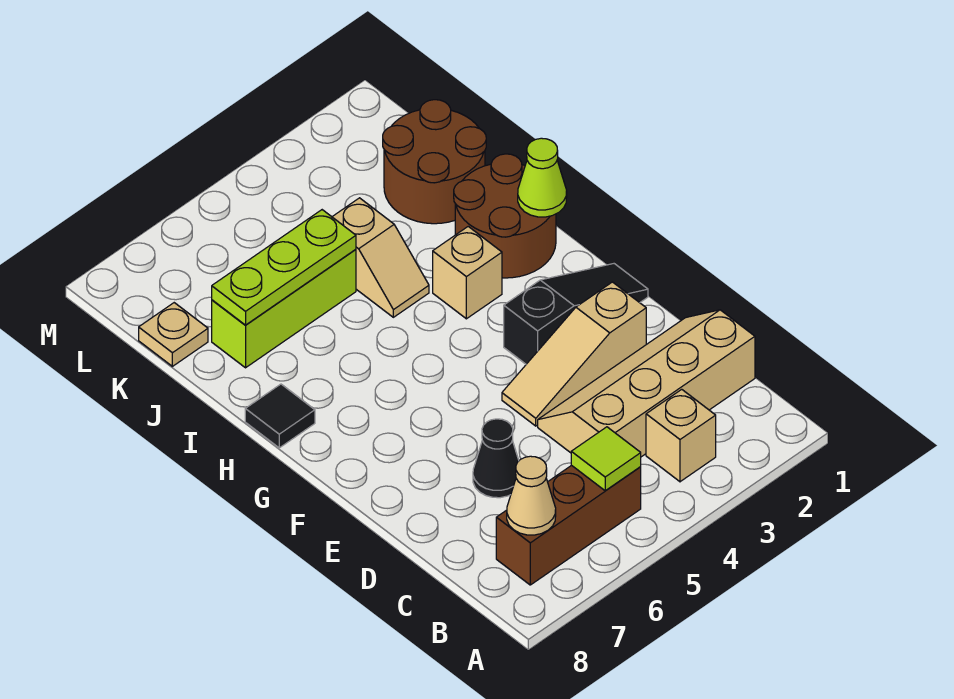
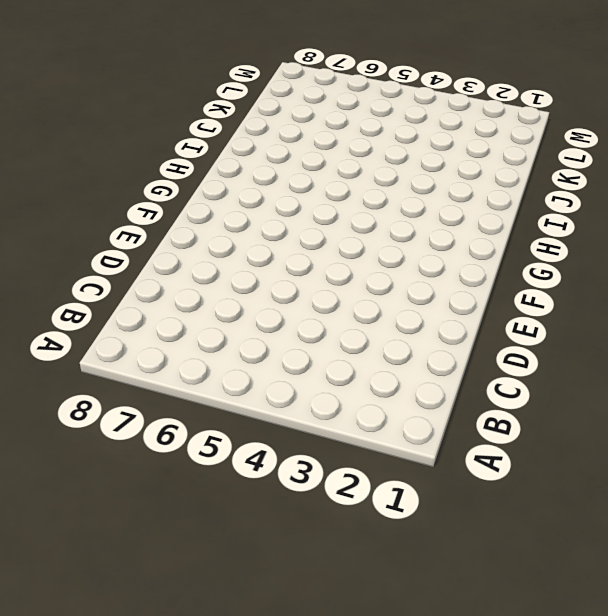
none -> tan brick B3 level 1
none -> brown brick B5:B7 level 1
none -> tan slope C1:D4 level 1 top C

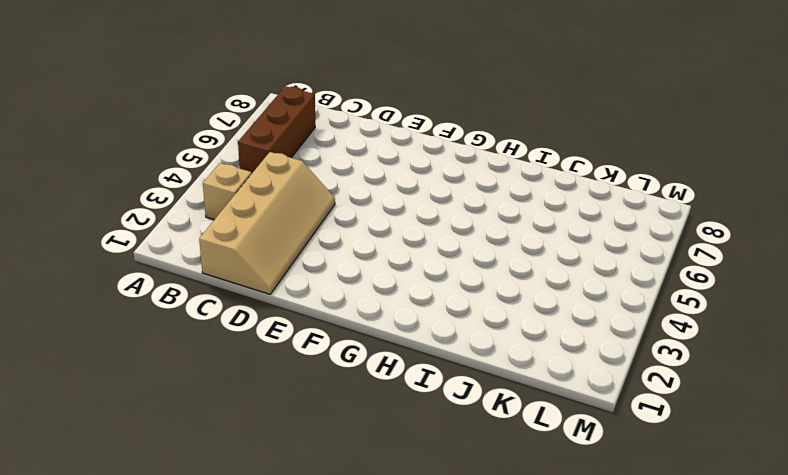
none -> black cone D6 level 1
none -> tan slope E2:E4 level 1 top 2
none -> black slope F1:F3 level 1 top 3

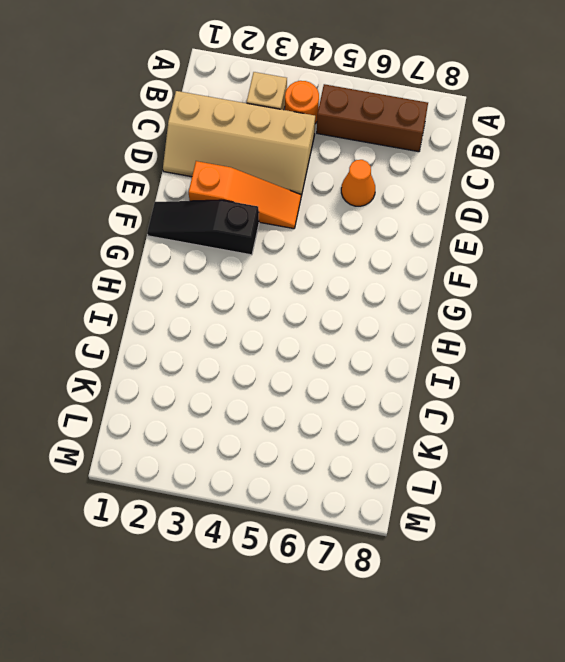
orange round brick B4 level 1 -> none
orange cone D6 level 1 -> black cone D6 level 1
orange slope E2:E4 level 1 top 2 -> tan slope E2:E4 level 1 top 2
none -> brown round brick H1:I2 level 1
none -> tan brick H3 level 1
none -> black tile H8 level 1

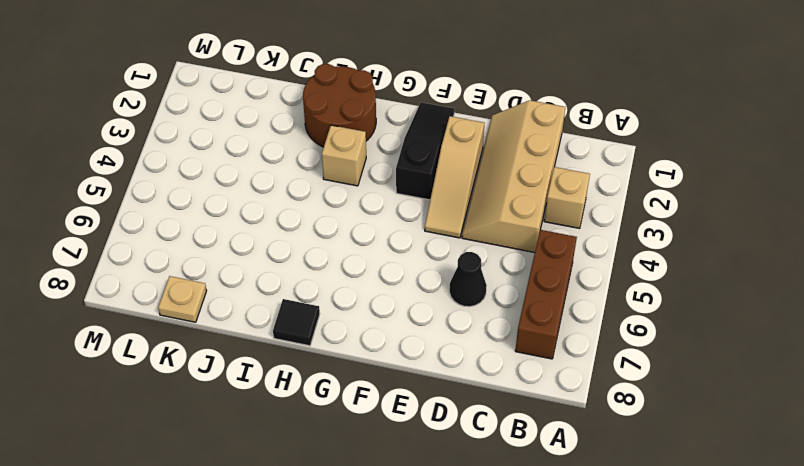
none -> tan slope I4:J4 level 1 top J
none -> brown round brick J1:K2 level 1
none -> lime brick J5:J7 level 1

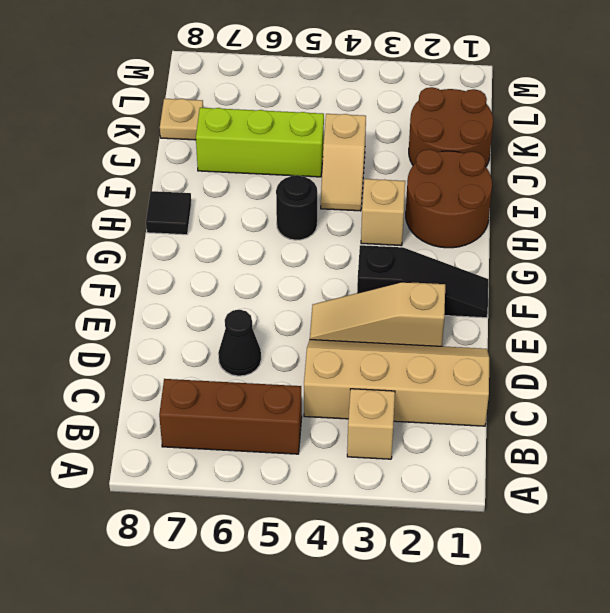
black round brick H5 level 1 -> none
none -> lime tile B5 level 2
none -> tan cone B7 level 2
none -> lime cone H1 level 2

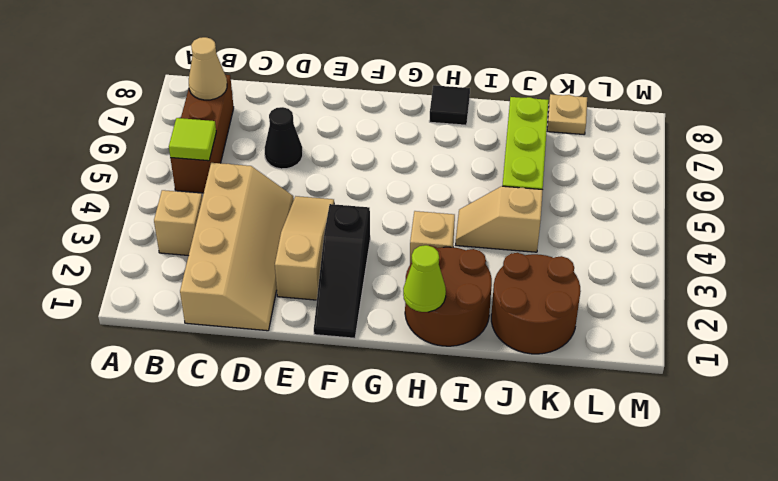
none -> lime plate J5:J7 level 2

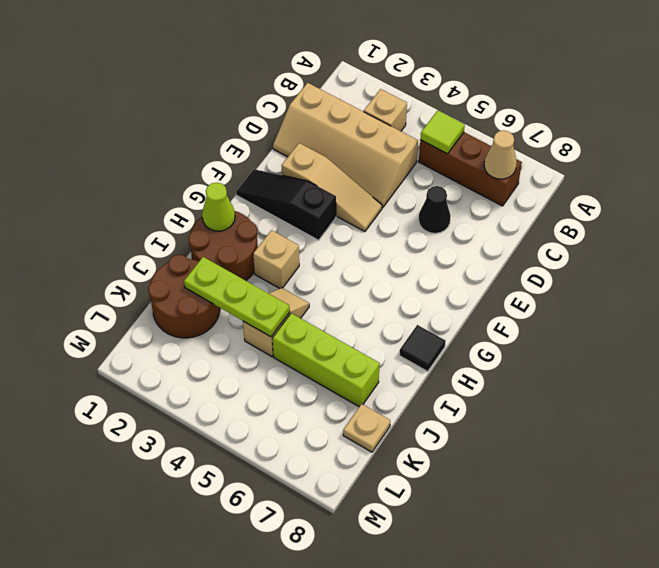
lime plate J2:J4 level 2 -> lime plate J5:J7 level 2

